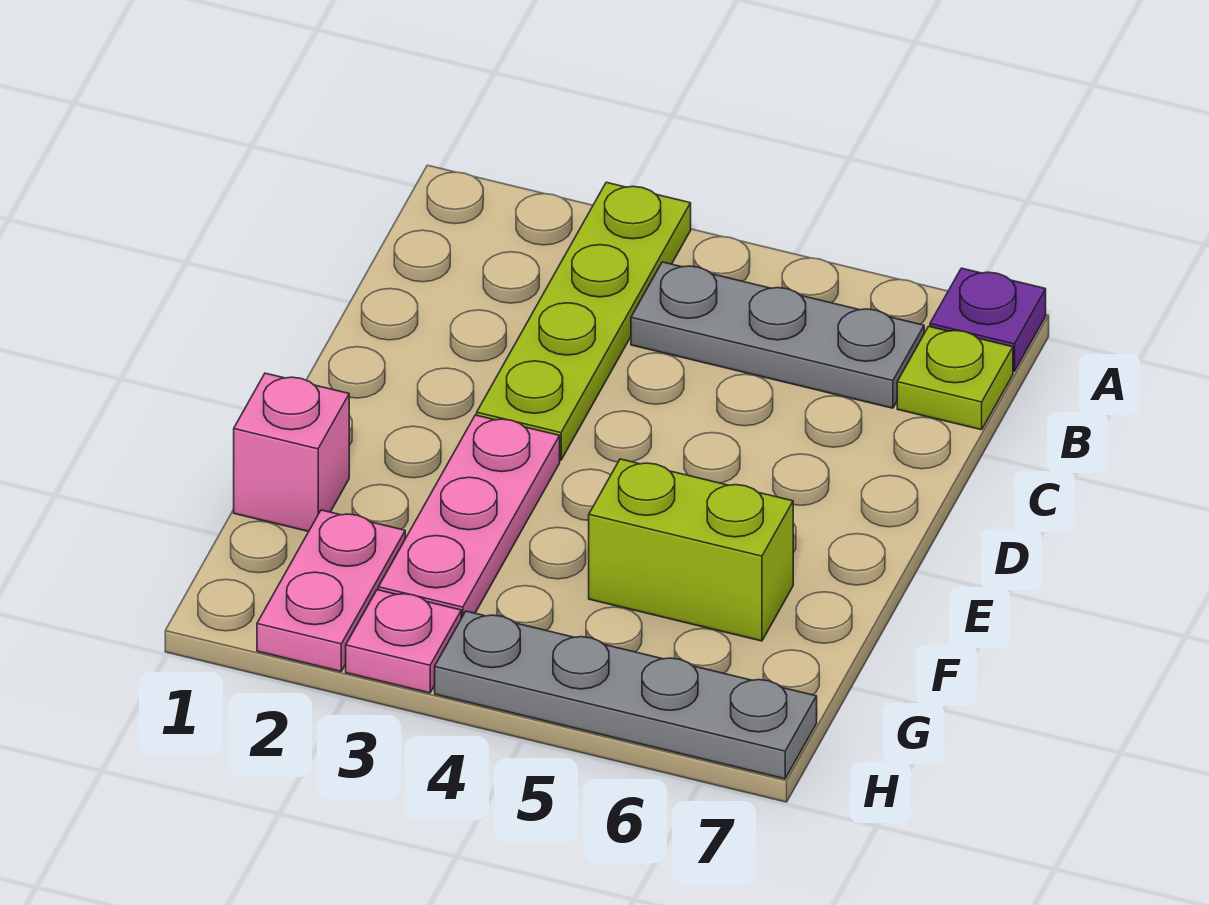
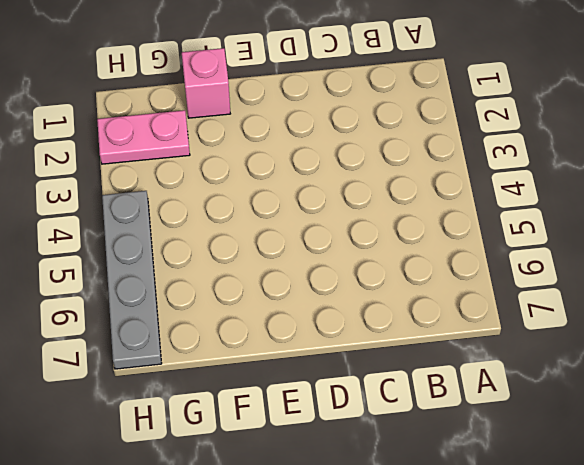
none -> lime plate A3:D3 level 1
none -> purple plate A7 level 1

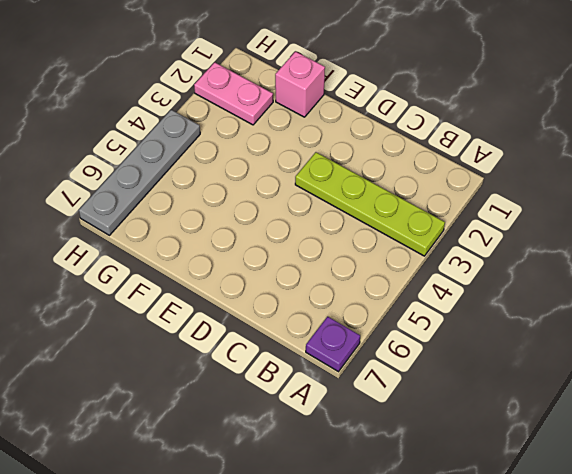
none -> grey plate B4:B6 level 1
none -> lime plate B7 level 1

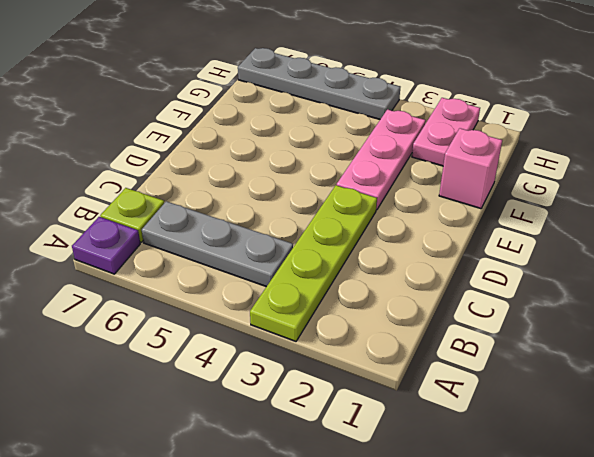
none -> lime brick F5:F6 level 1
none -> pink plate H3 level 1

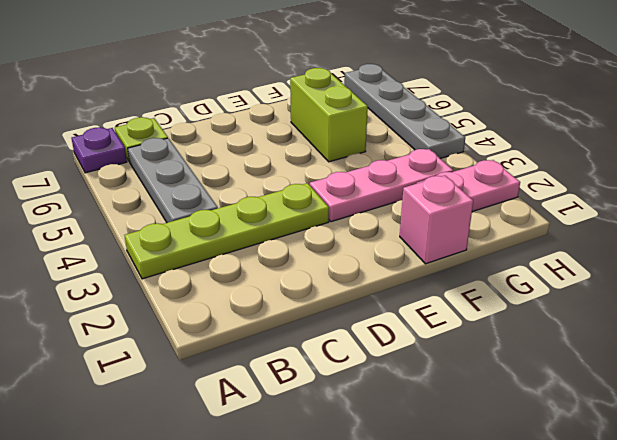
none -> pink plate H3 level 1

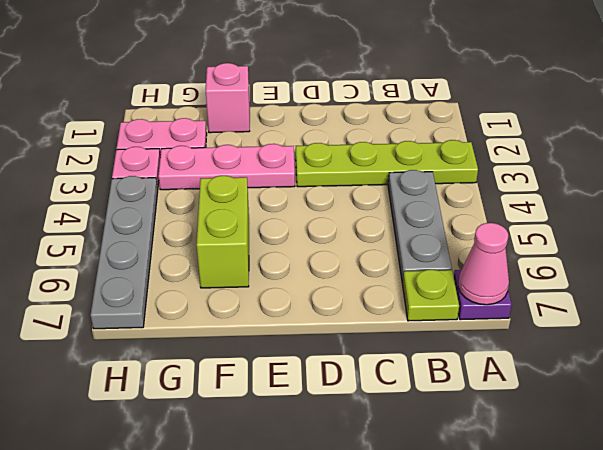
pink cone A7 level 2 -> none

